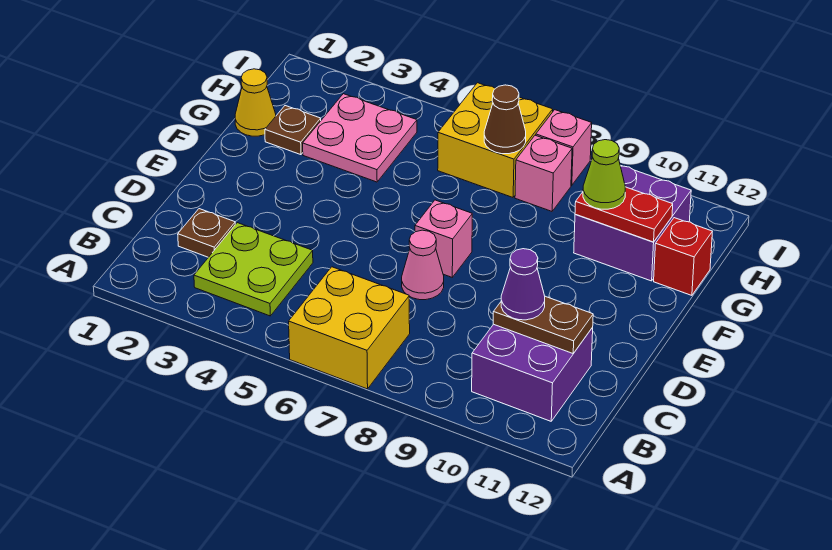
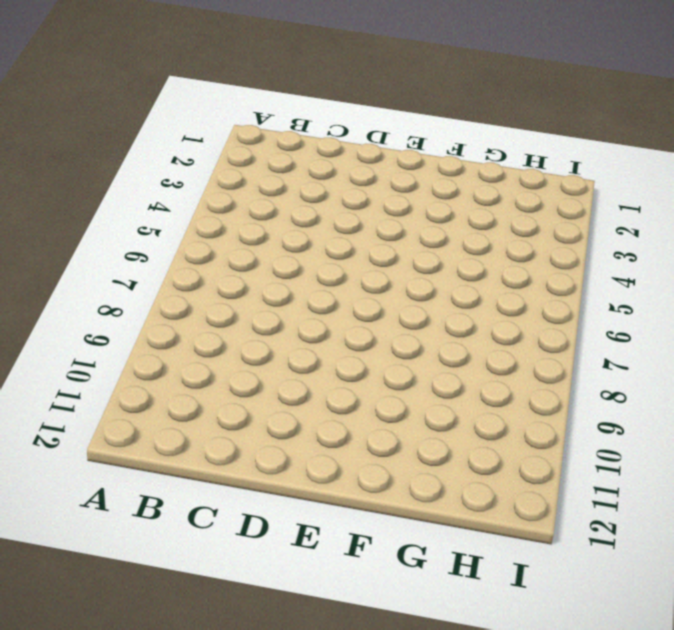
none -> yellow brick A6:B7 level 1
none -> lime plate B3:C4 level 1
none -> purple brick B10:C11 level 1

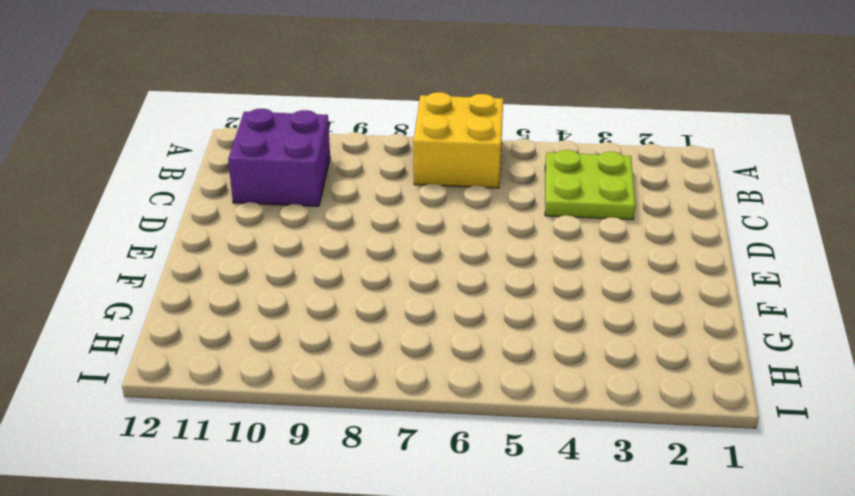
none -> brown plate C2 level 1
none -> pink cone D7 level 1
none -> pink brick E7 level 1

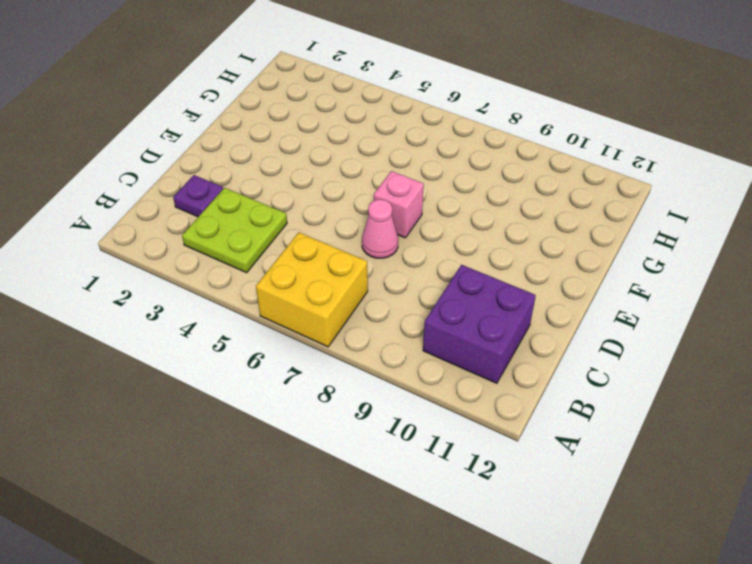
purple plate C2 level 1 -> brown plate C2 level 1
none -> yellow cone G1 level 1
none -> brown plate G2 level 1
none -> pink plate G3:H4 level 1

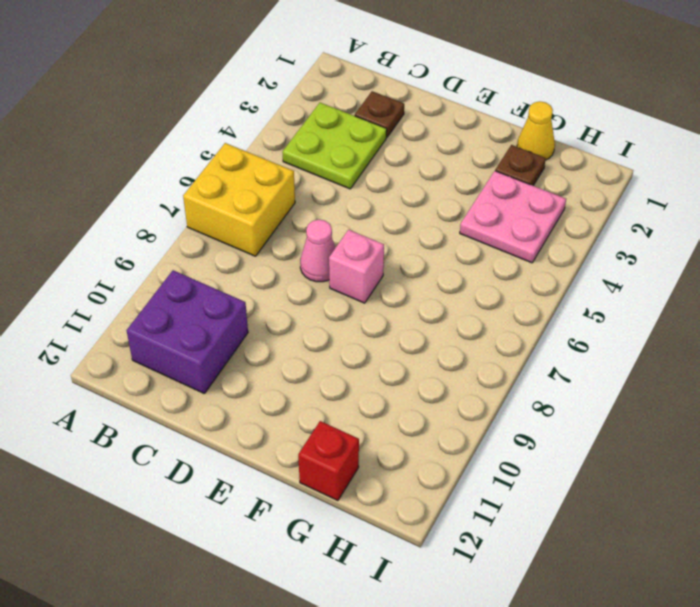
none -> purple brick G10:H11 level 1
none -> yellow brick H6:I7 level 1
none -> pink brick H8 level 1

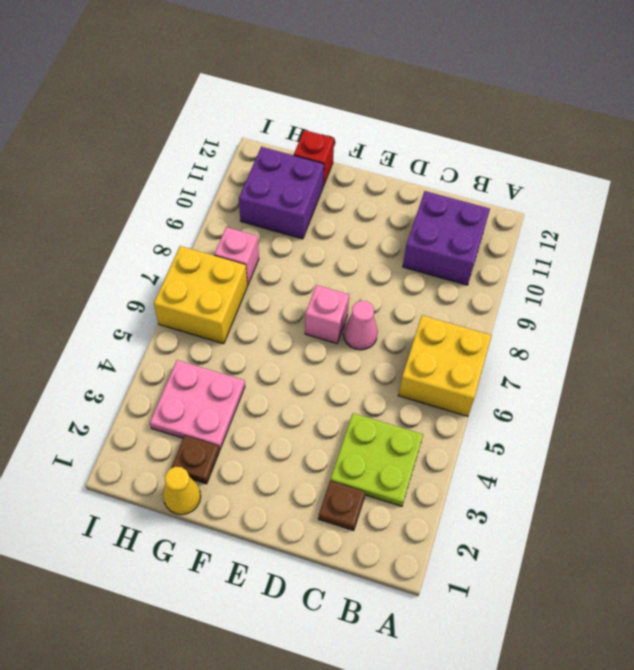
none -> pink brick I8 level 1
none -> brown plate C10:C11 level 2
none -> red plate G10:G11 level 2

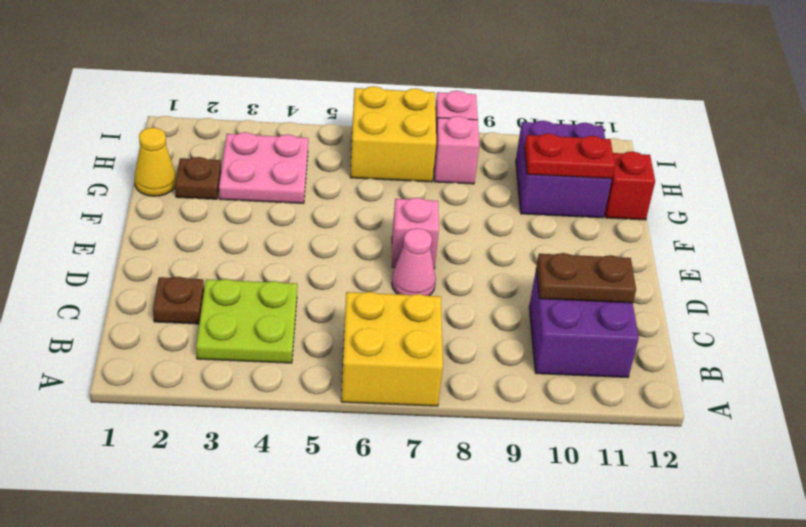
none -> brown cone H7 level 2
none -> purple cone C10 level 3
none -> lime cone G10 level 3

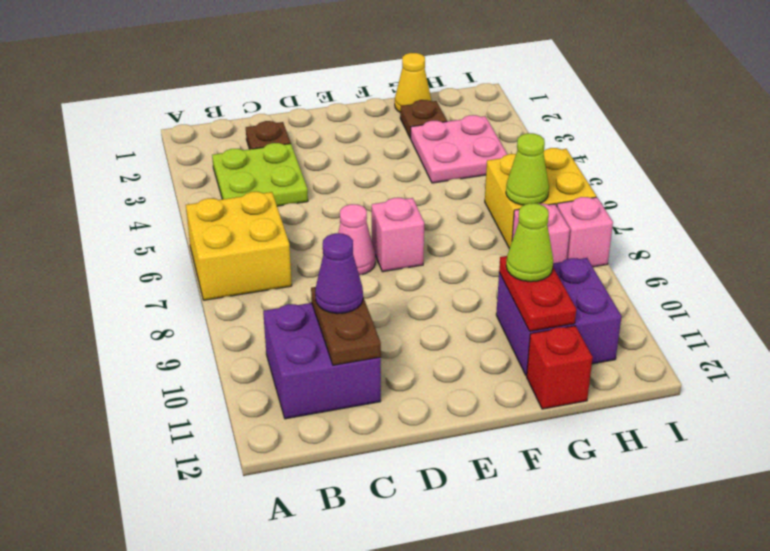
lime cone H7 level 2 -> brown cone H7 level 2

